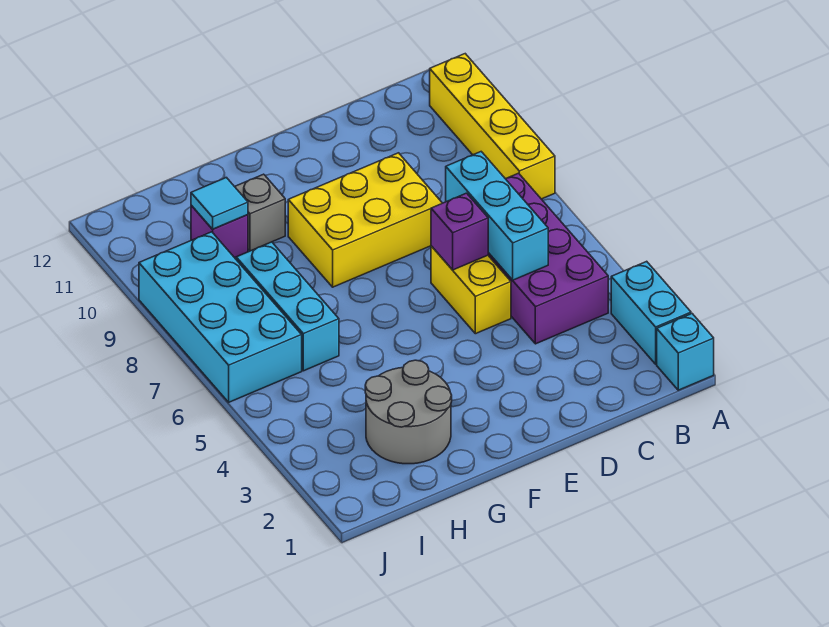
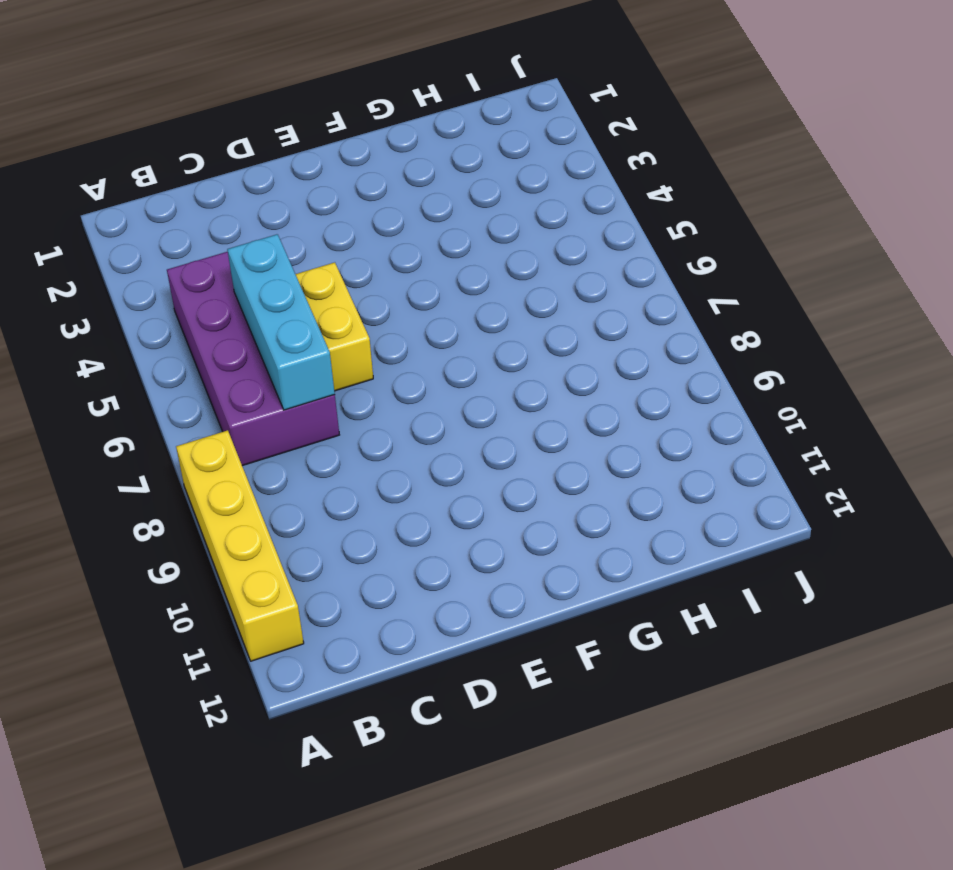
none -> cyan brick A1 level 1
none -> cyan brick A2:A3 level 1
none -> yellow brick D8:F9 level 1

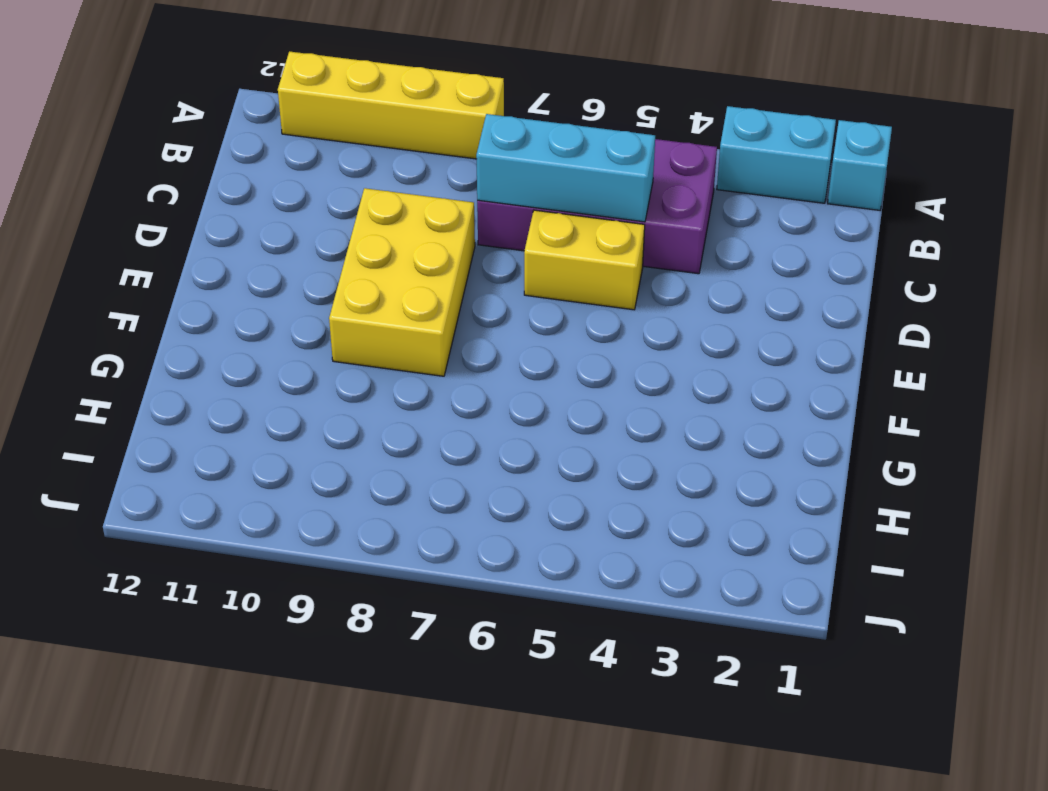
none -> grey round brick G2:H3 level 1
none -> grey brick G10 level 1
none -> cyan brick H6:H8 level 1

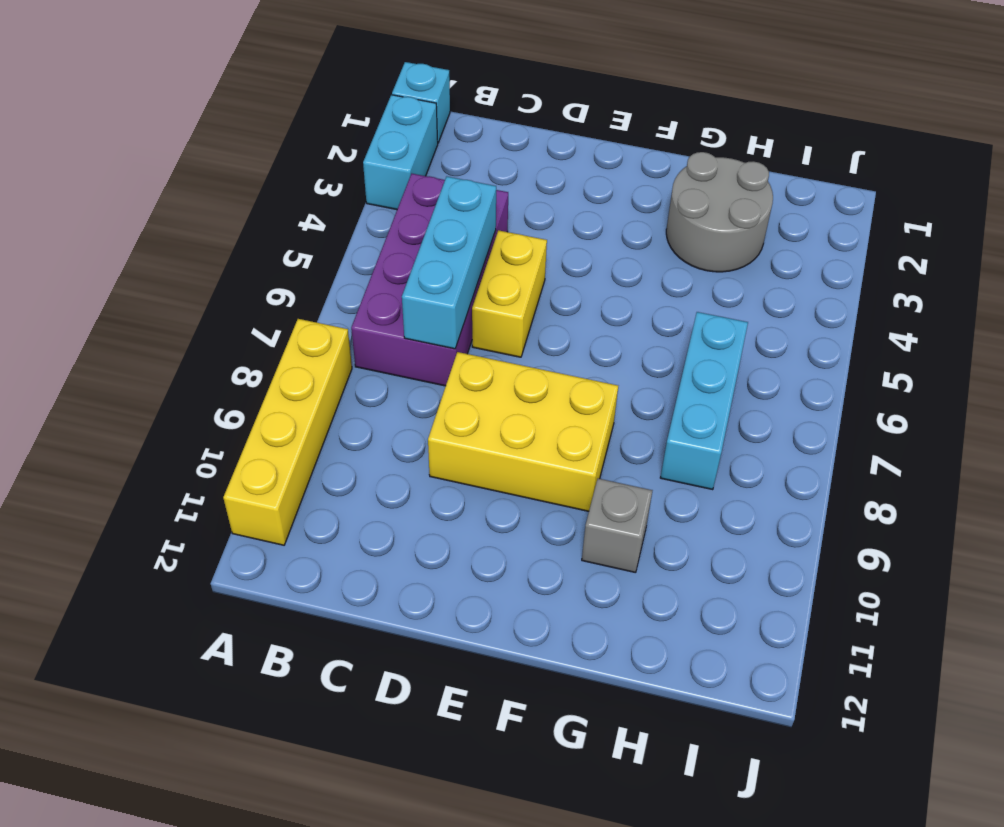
none -> purple brick H10 level 1
none -> cyan brick I6:J9 level 1
none -> purple brick D6 level 2

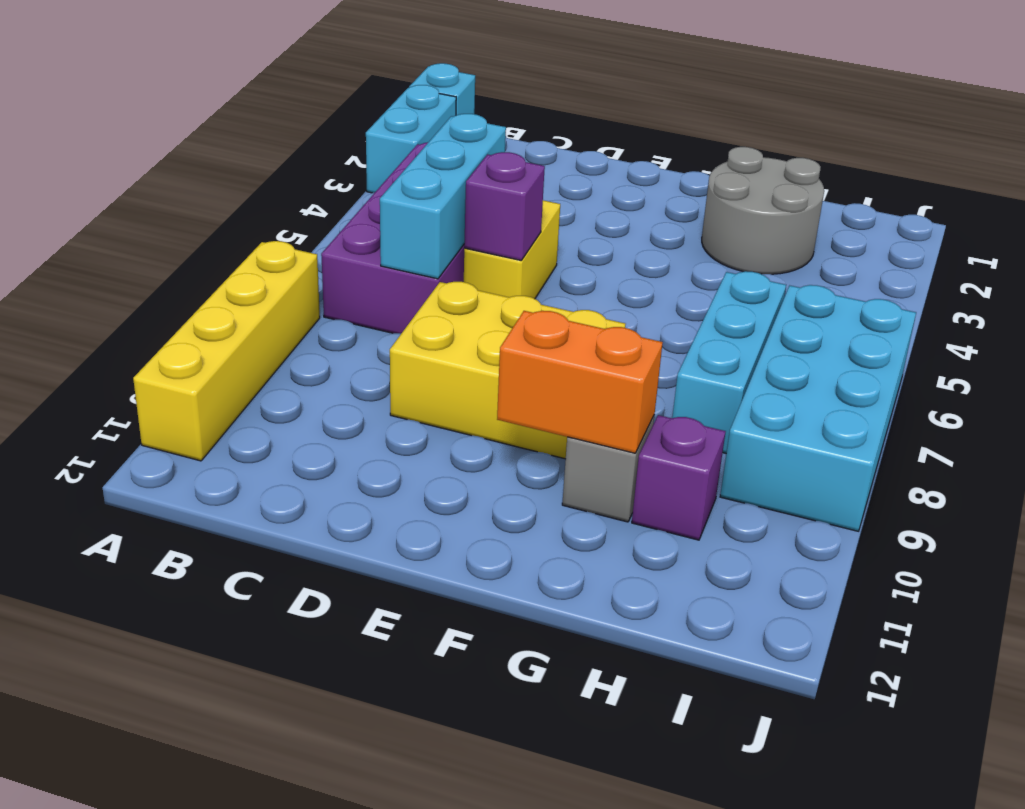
orange brick F10:G10 level 2 -> none
none -> cyan tile H10 level 2

